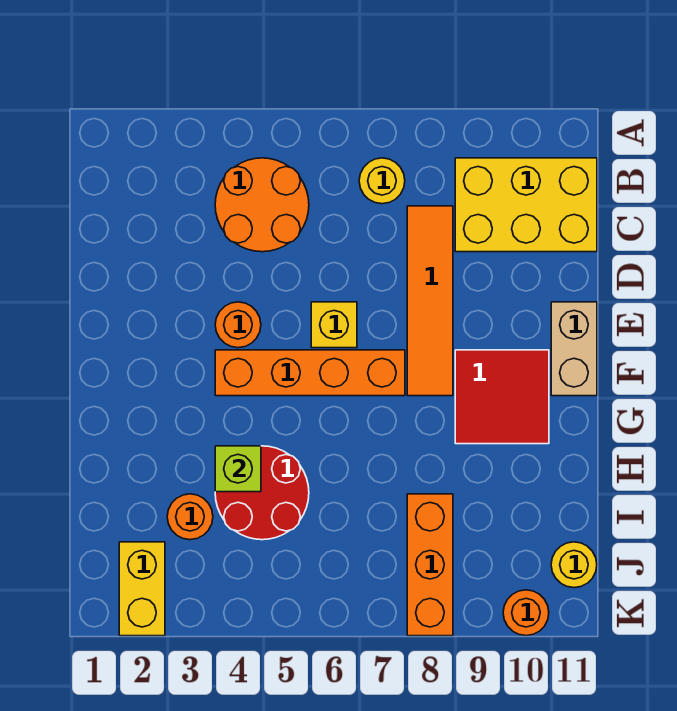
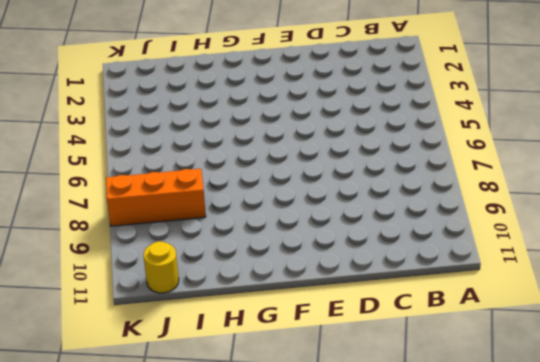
none -> orange round brick B4:C5 level 1
none -> yellow round brick B7 level 1
none -> yellow brick B9:C11 level 1

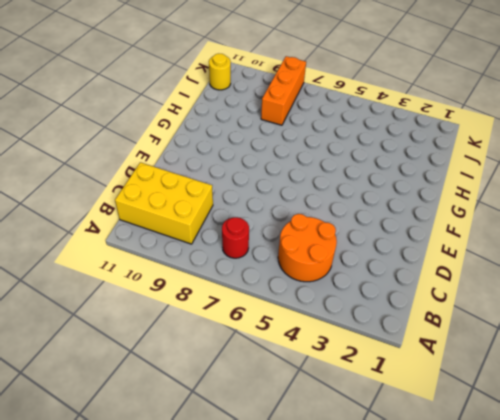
red round brick B7 level 1 -> yellow round brick B7 level 1
none -> orange tile C8:F8 level 1
none -> orange round brick E4 level 1
none -> yellow brick E6 level 1

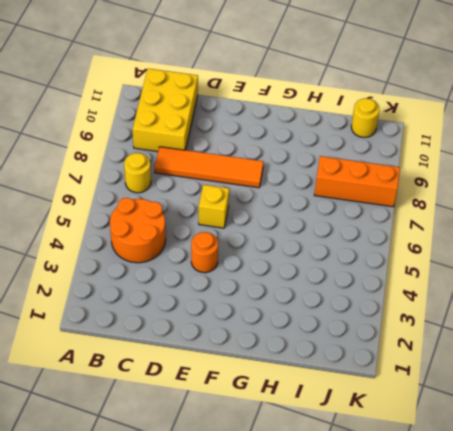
none -> tan brick E11:F11 level 1
none -> orange brick F4:F7 level 1
none -> red tile F9:G10 level 1

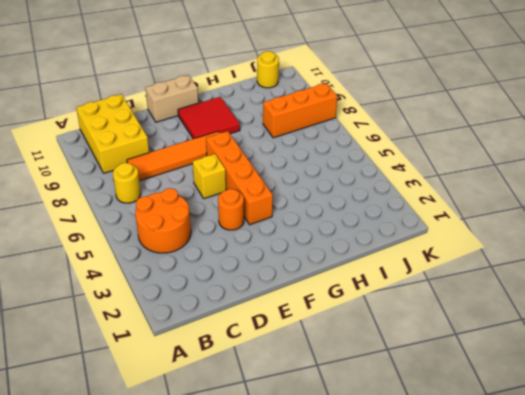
none -> red round brick H4:I5 level 1
none -> orange round brick I3 level 1
none -> yellow brick J2:K2 level 1

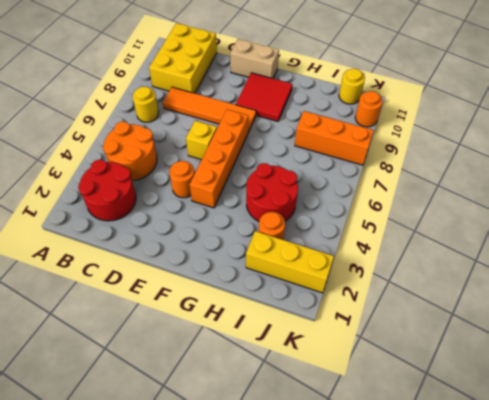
red round brick B2:C3 level 1 -> none
yellow brick I2:K2 level 1 -> yellow brick J2:K2 level 1
none -> lime brick H4 level 2

